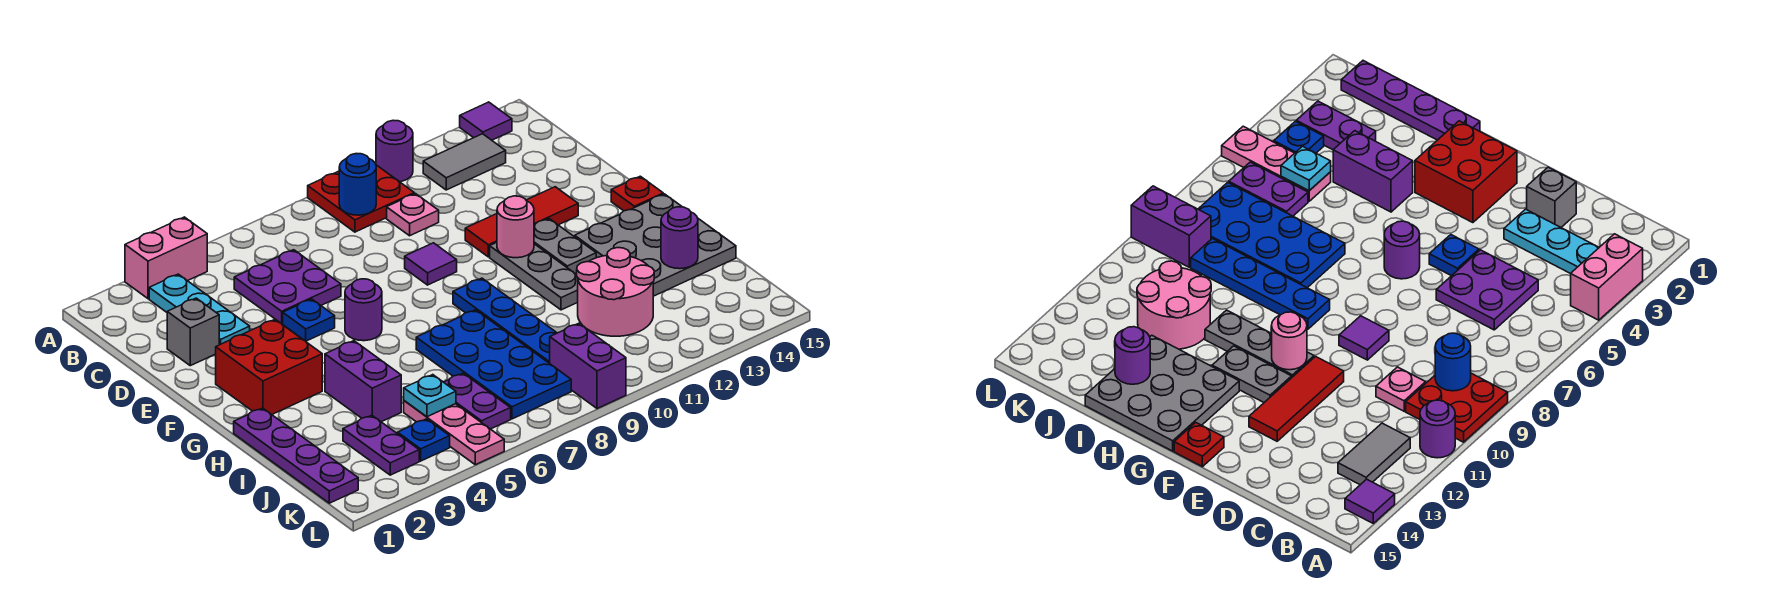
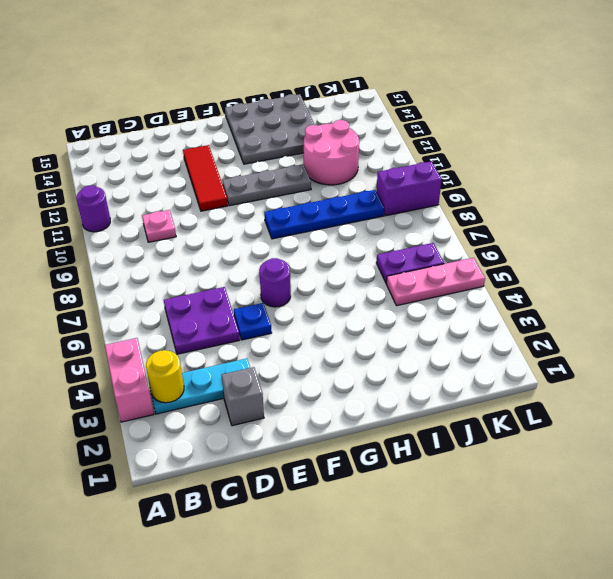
yellow round brick B3 level 2 -> none
none -> red plate A9:B10 level 1
none -> purple tile A14 level 1
none -> grey tile B12:B13 level 1
none -> purple tile E9 level 1

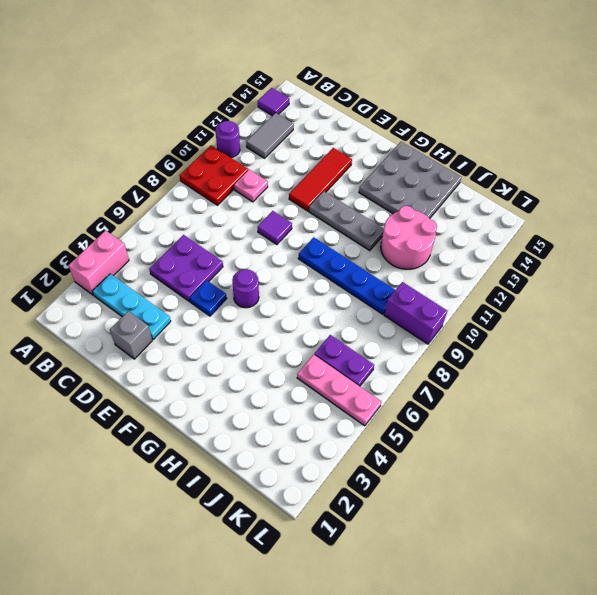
none -> red brick F2:G3 level 1
none -> grey plate F12:G12 level 1
none -> red plate F15 level 1
none -> purple plate H1:K1 level 1

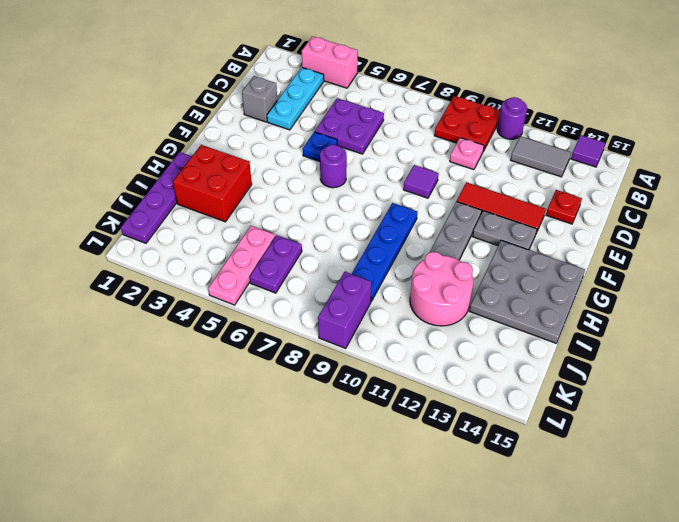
red plate D14 level 1 -> red plate F15 level 1
grey plate F12:F13 level 1 -> grey plate F12:G12 level 1
red brick H2:I3 level 1 -> red brick F2:G3 level 1
none -> purple brick H4:I4 level 1
none -> blue plate H7:K8 level 1
none -> purple plate J3:K3 level 1
none -> blue plate K4 level 1

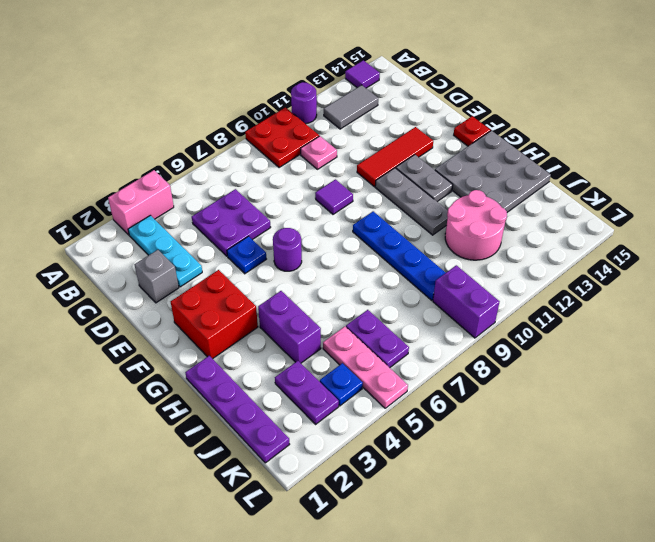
none -> blue plate H7:K8 level 1
none -> blue round brick B9 level 2
none -> pink round brick F11 level 2
none -> purple round brick I14 level 2

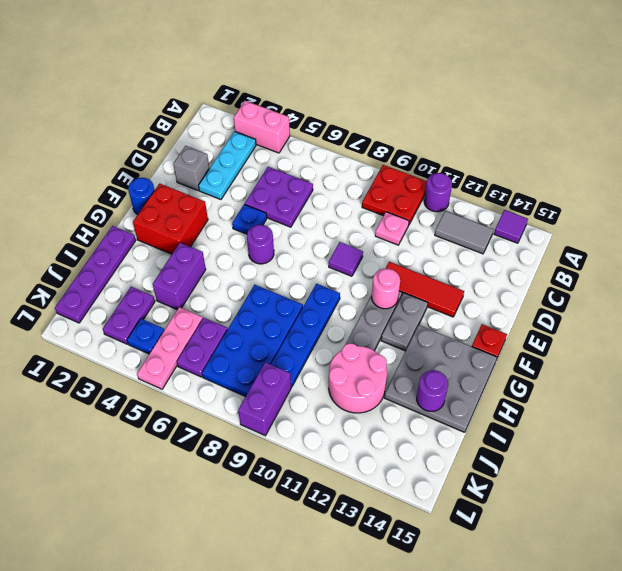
blue round brick F1 level 1 -> blue round brick B9 level 2
none -> cyan plate J5 level 2

